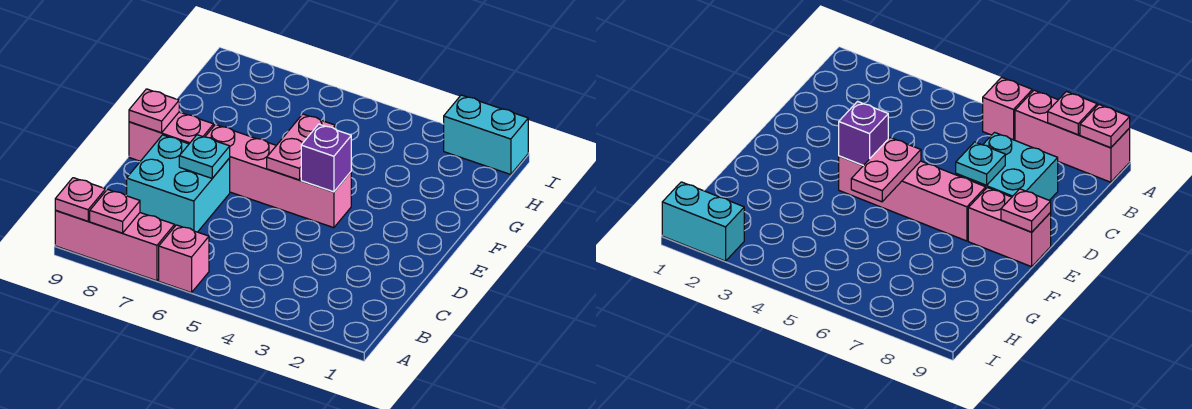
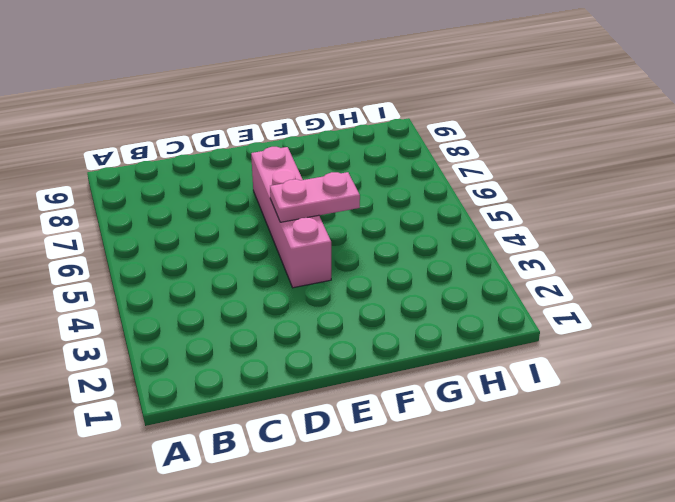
none -> pink brick A6 level 1
none -> pink brick A7:A9 level 1
none -> cyan brick C7:D8 level 1

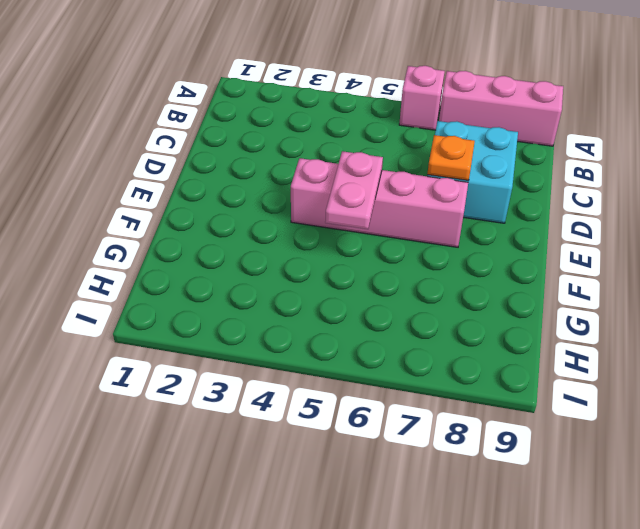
orange plate D7 level 2 -> cyan plate D7 level 2
none -> pink brick E8:E9 level 1
none -> cyan brick I1:I2 level 1
none -> pink plate A8 level 2

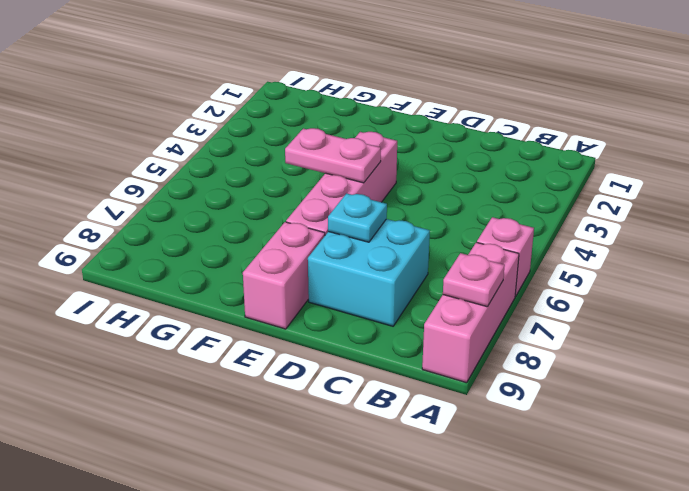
none -> cyan brick I1:I2 level 1
none -> pink plate A9 level 2
none -> purple brick E4 level 2

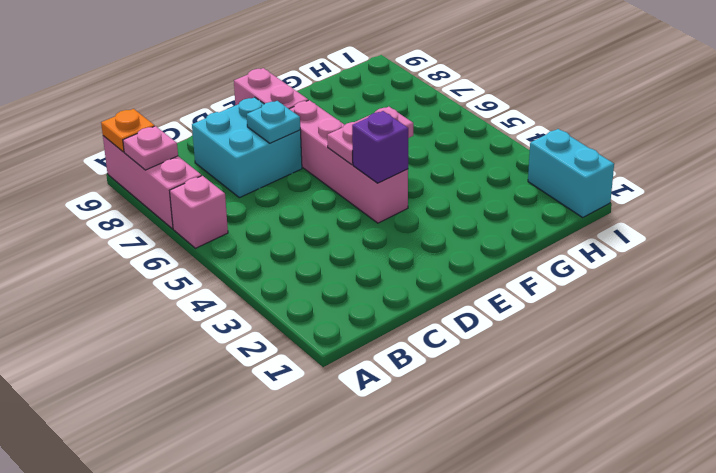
orange plate A9 level 2 -> pink plate A9 level 2
none -> pink plate E9 level 2

